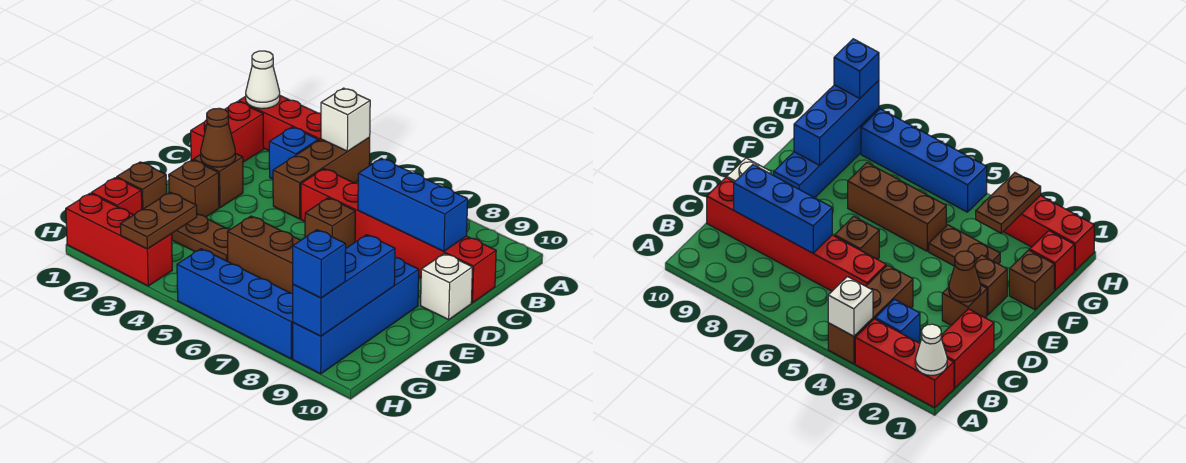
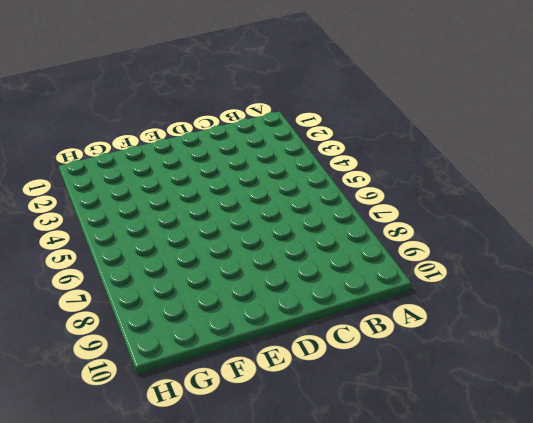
none -> red brick A1:A3 level 1
none -> brown brick A4:C4 level 1
none -> red brick B1:C1 level 1

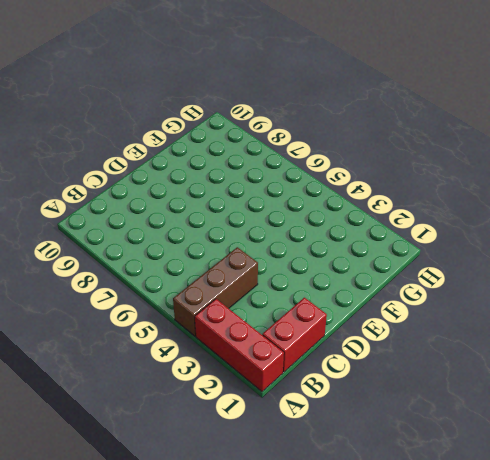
none -> blue brick B3 level 1
none -> red brick C5:C10 level 1
none -> brown brick D2 level 1

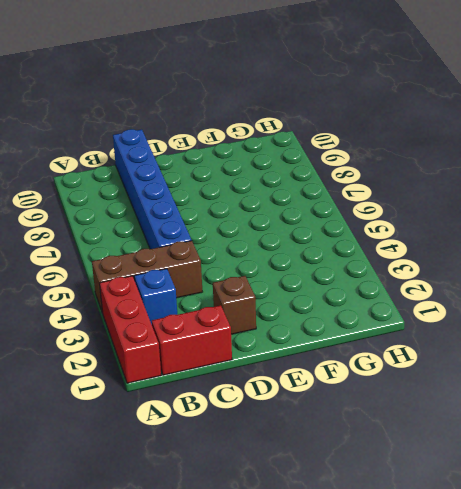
blue brick C5:C10 level 1 -> red brick C5:C10 level 1
none -> brown brick D6 level 1
none -> white brick D10 level 1
none -> brown brick E2 level 1

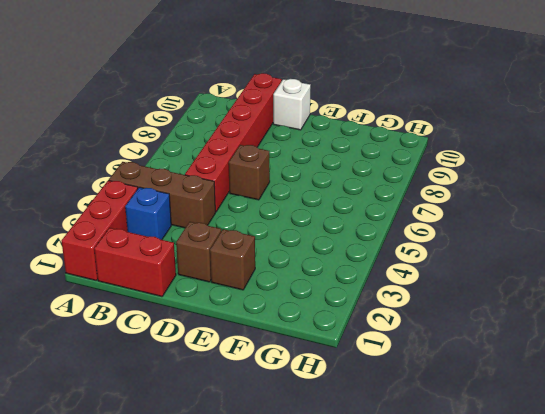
none -> blue brick E9:H9 level 1
none -> brown brick F1 level 1
none -> brown plate F3:F4 level 1

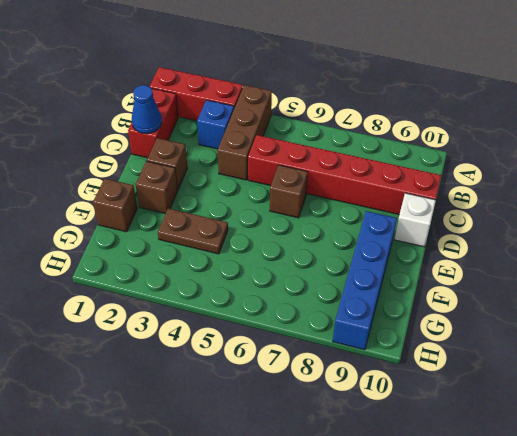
blue cone C1 level 2 -> none
none -> brown brick F5:F7 level 1
none -> red brick G1 level 1
none -> red brick H1:H3 level 1

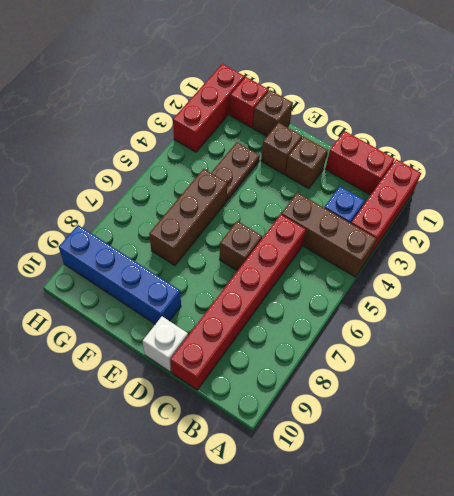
none -> blue brick H5:H8 level 1
none -> white cone A1 level 2
none -> white brick A4 level 2

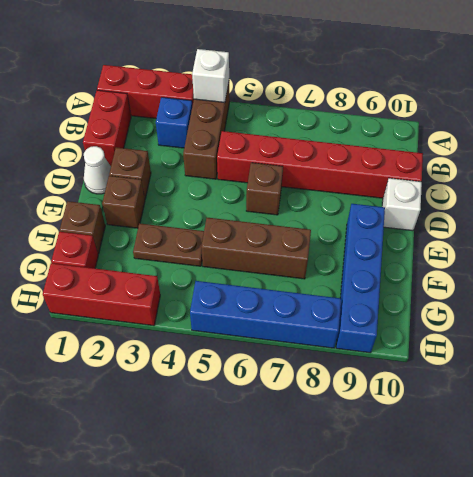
white cone D1 level 1 -> white cone A1 level 2
none -> blue brick C7:C9 level 2
none -> brown cone D2 level 2
none -> blue brick F9:H9 level 2

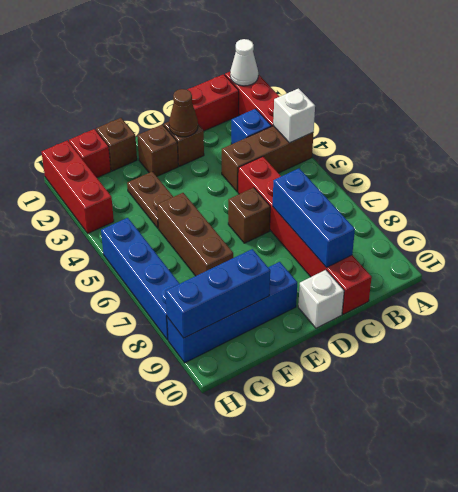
none -> brown plate G3:H3 level 2
none -> blue brick H9 level 3

